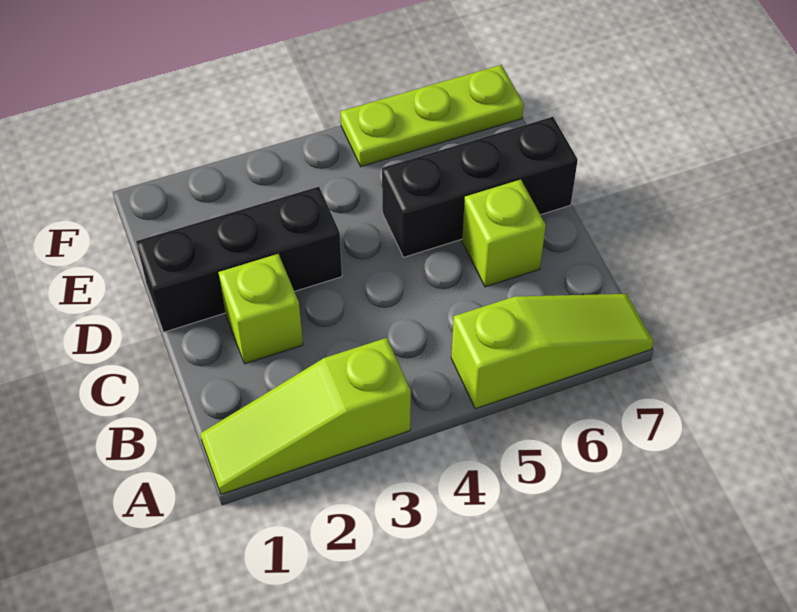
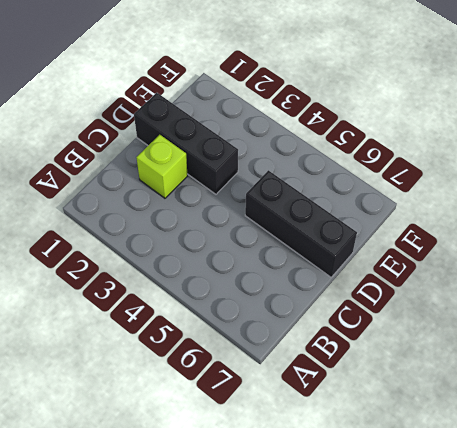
none -> lime slope A1:A3 level 1 top 3
none -> lime slope A5:A7 level 1 top 5

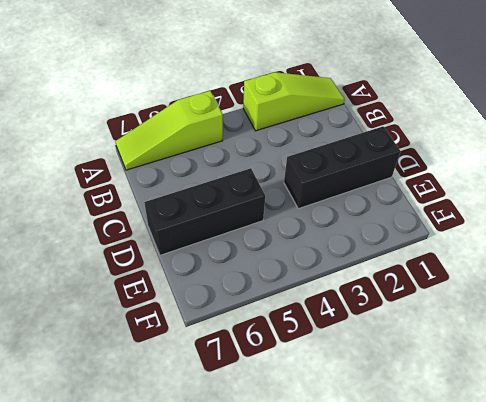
none -> lime brick C2 level 1
none -> lime brick C6 level 1

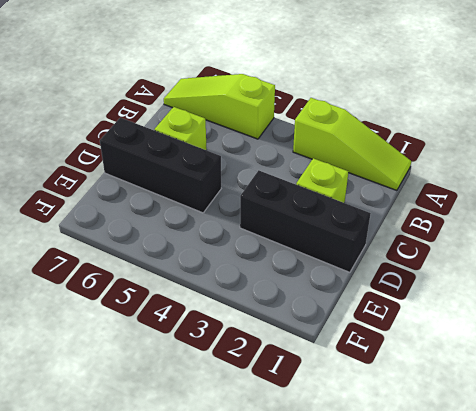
none -> lime plate F5:F7 level 1

